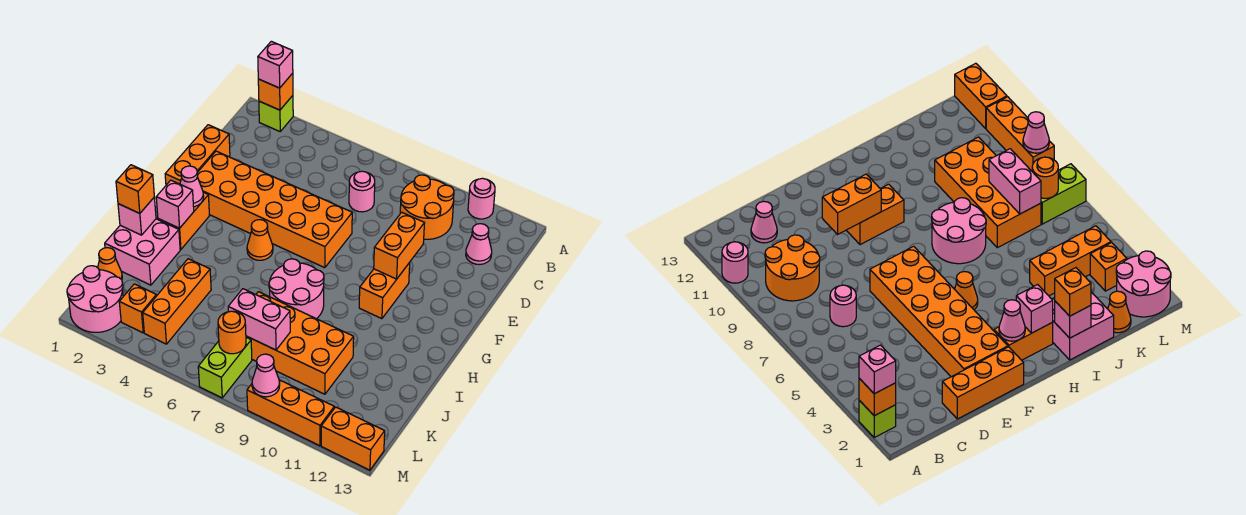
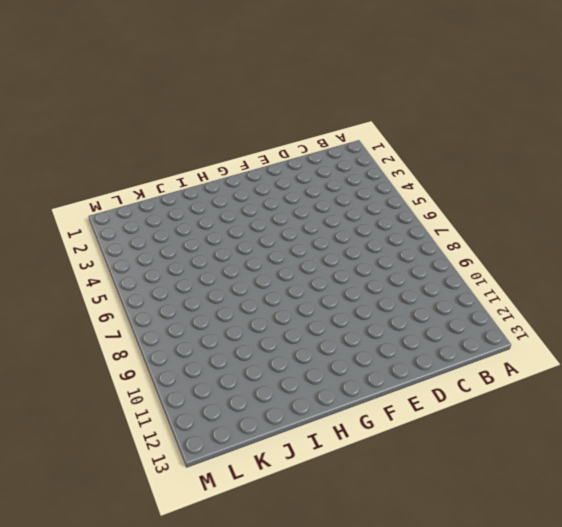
none -> lime brick A2 level 1
none -> pink round brick A11 level 1
none -> orange round brick B9:C10 level 1
none -> pink round brick C7 level 1

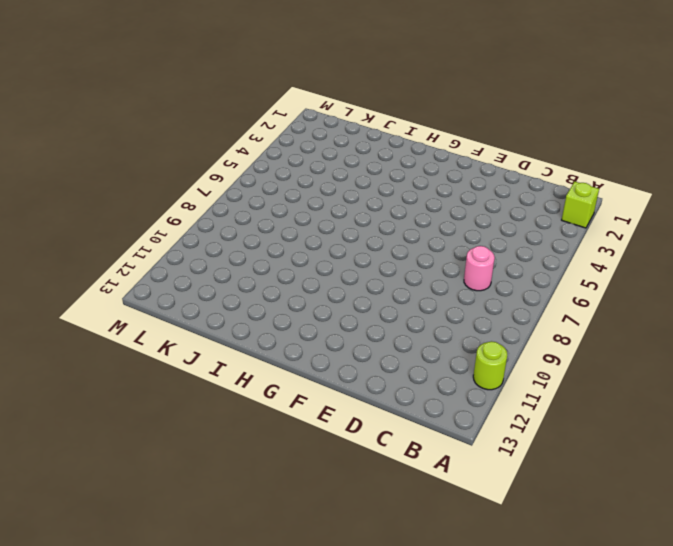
lime round brick A11 level 1 -> pink round brick A11 level 1
none -> orange round brick B9:C10 level 1
none -> pink cone C12 level 1
none -> orange brick D1:F1 level 1
none -> orange brick E2:F7 level 1

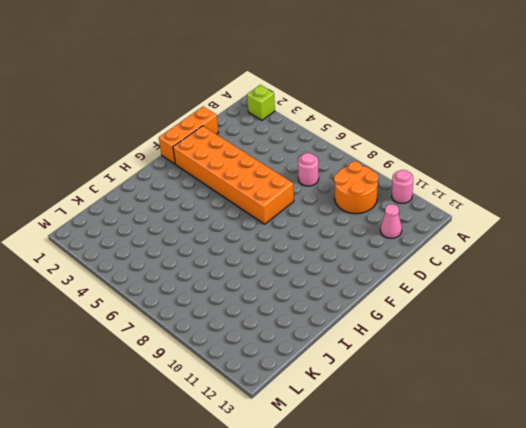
none -> orange brick F10:G10 level 1
none -> orange brick G2:H2 level 1
none -> orange cone G5 level 1
none -> pink round brick H7:I8 level 1

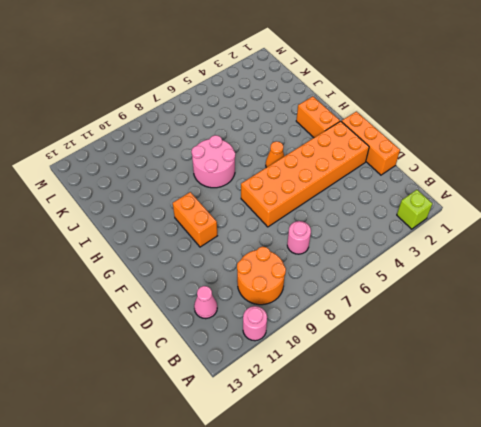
none -> pink brick I1:J2 level 1
none -> orange brick J4:L4 level 1
none -> orange brick J7:K10 level 1
none -> orange cone K1 level 1

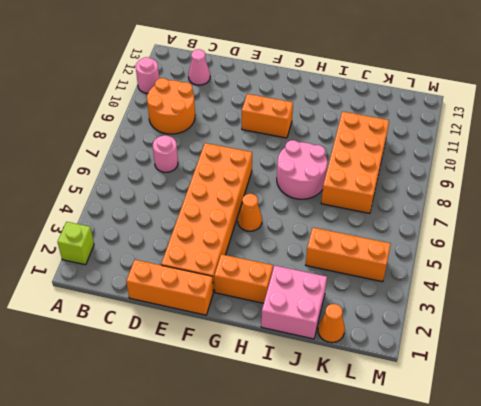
none -> pink round brick L1:M2 level 1
none -> orange brick L3 level 1
none -> lime brick L7:M7 level 1
none -> orange brick M9:M11 level 1

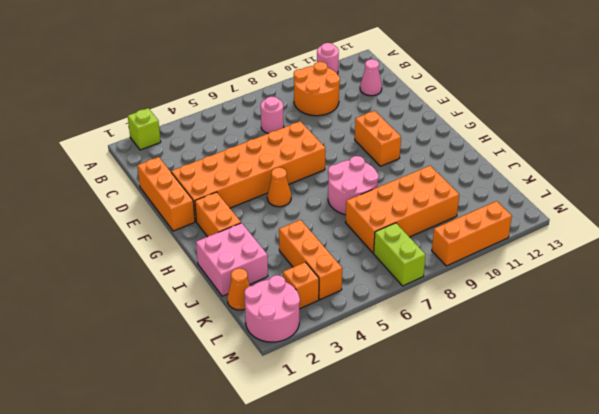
none -> orange brick M12:M13 level 1
none -> orange brick A2 level 2
none -> orange brick E10:F10 level 2
none -> pink cone G2 level 2

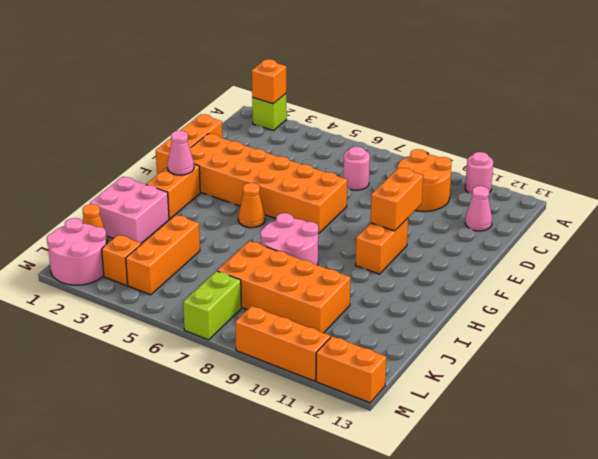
none -> pink brick H2 level 2
none -> pink brick I1 level 2
none -> pink brick K7:K8 level 2
none -> orange round brick L7 level 2

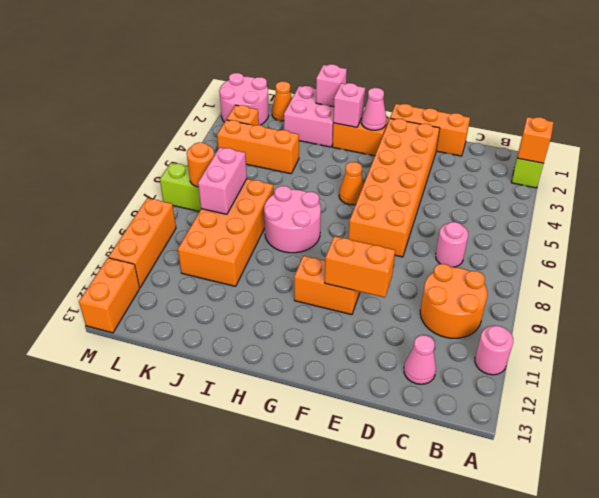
none -> pink cone M9 level 2
none -> pink brick A2 level 3
none -> orange brick I1 level 3

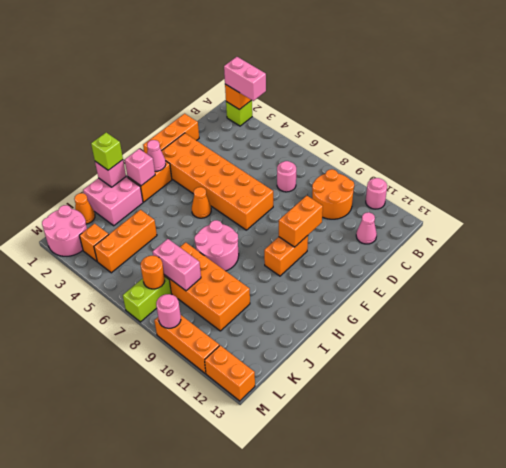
pink brick A2:A3 level 3 -> pink brick A2 level 3
lime brick I1 level 3 -> orange brick I1 level 3
pink round brick M9 level 2 -> pink cone M9 level 2

